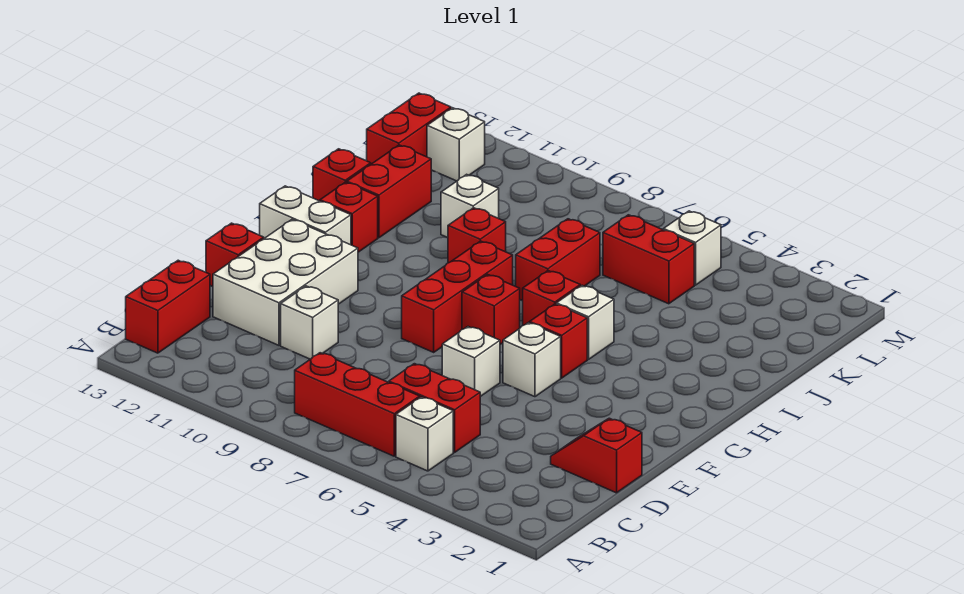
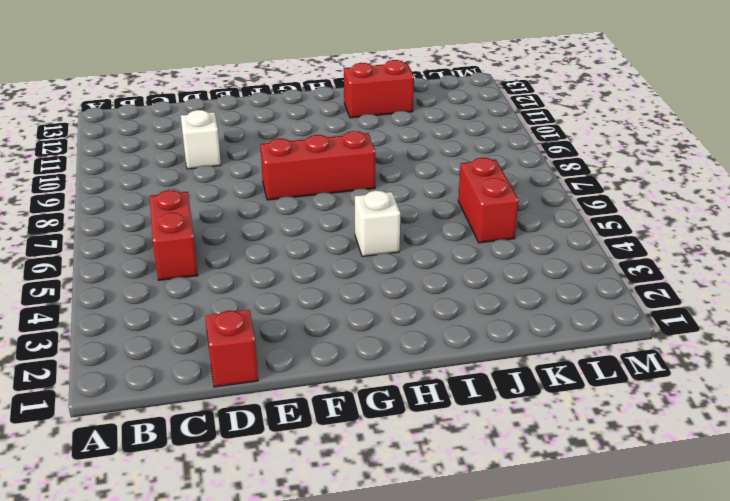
none -> white brick B5 level 1
none -> red brick B6:B8 level 1
none -> red brick B13:C13 level 1

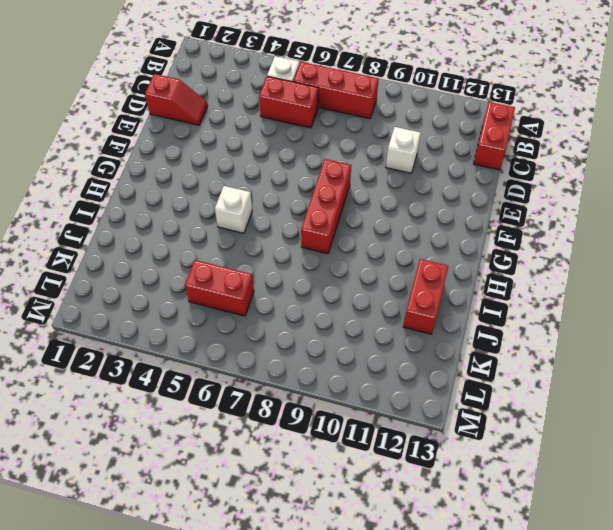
none -> white brick D11:F12 level 1
none -> white brick E6 level 1
none -> red brick E13 level 1

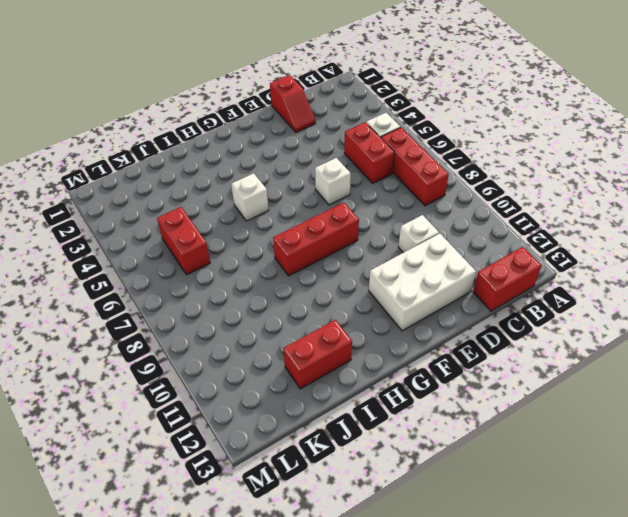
none -> red brick E13 level 1
none -> white brick F5 level 1
none -> red brick G5 level 1

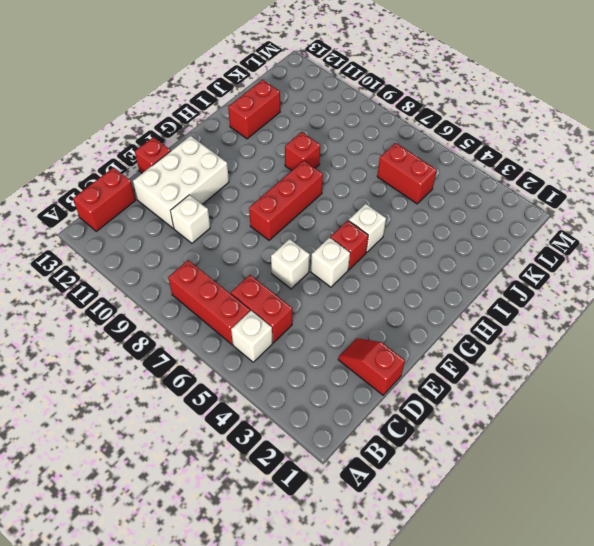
none -> red brick G7 level 1
none -> white brick G12:G13 level 1
none -> red brick H6 level 1

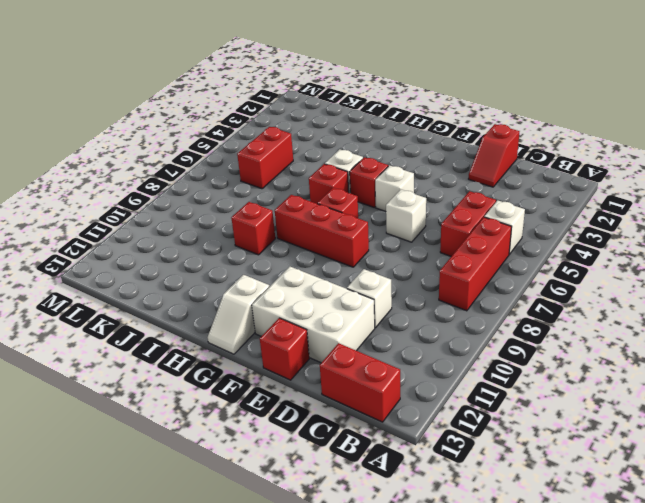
white slope G12:G13 level 1 top 12 -> white brick G12:G13 level 1
none -> red brick H12 level 1
none -> red brick I7:J7 level 1
none -> red brick I12:J12 level 1

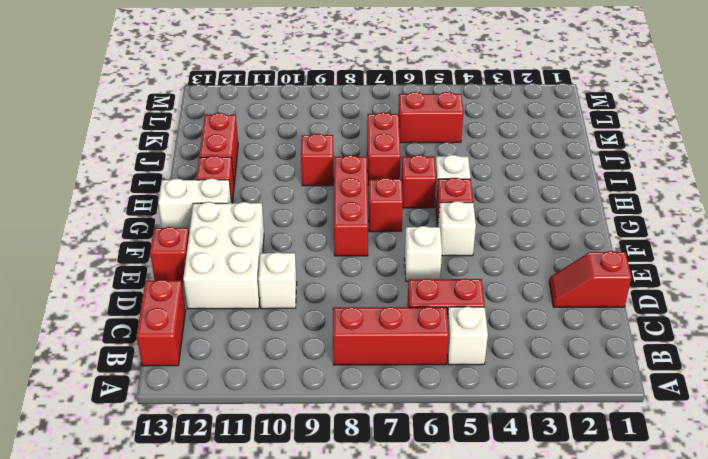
none -> red brick I13 level 1
none -> white brick J10 level 1
none -> red brick K13:L13 level 1

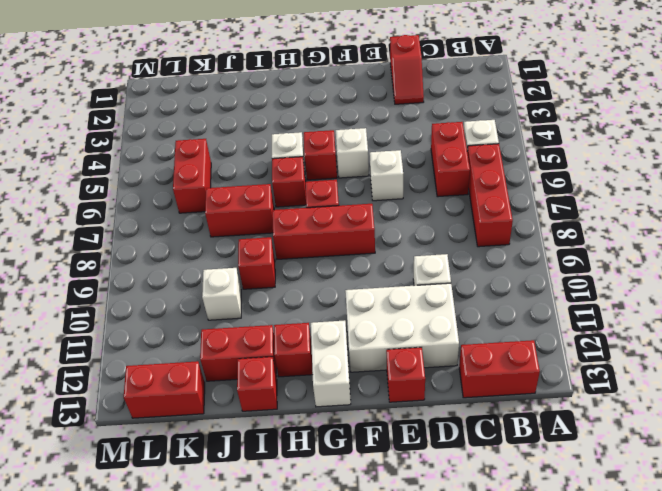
none -> white brick L5 level 1
none -> white brick L12 level 1

